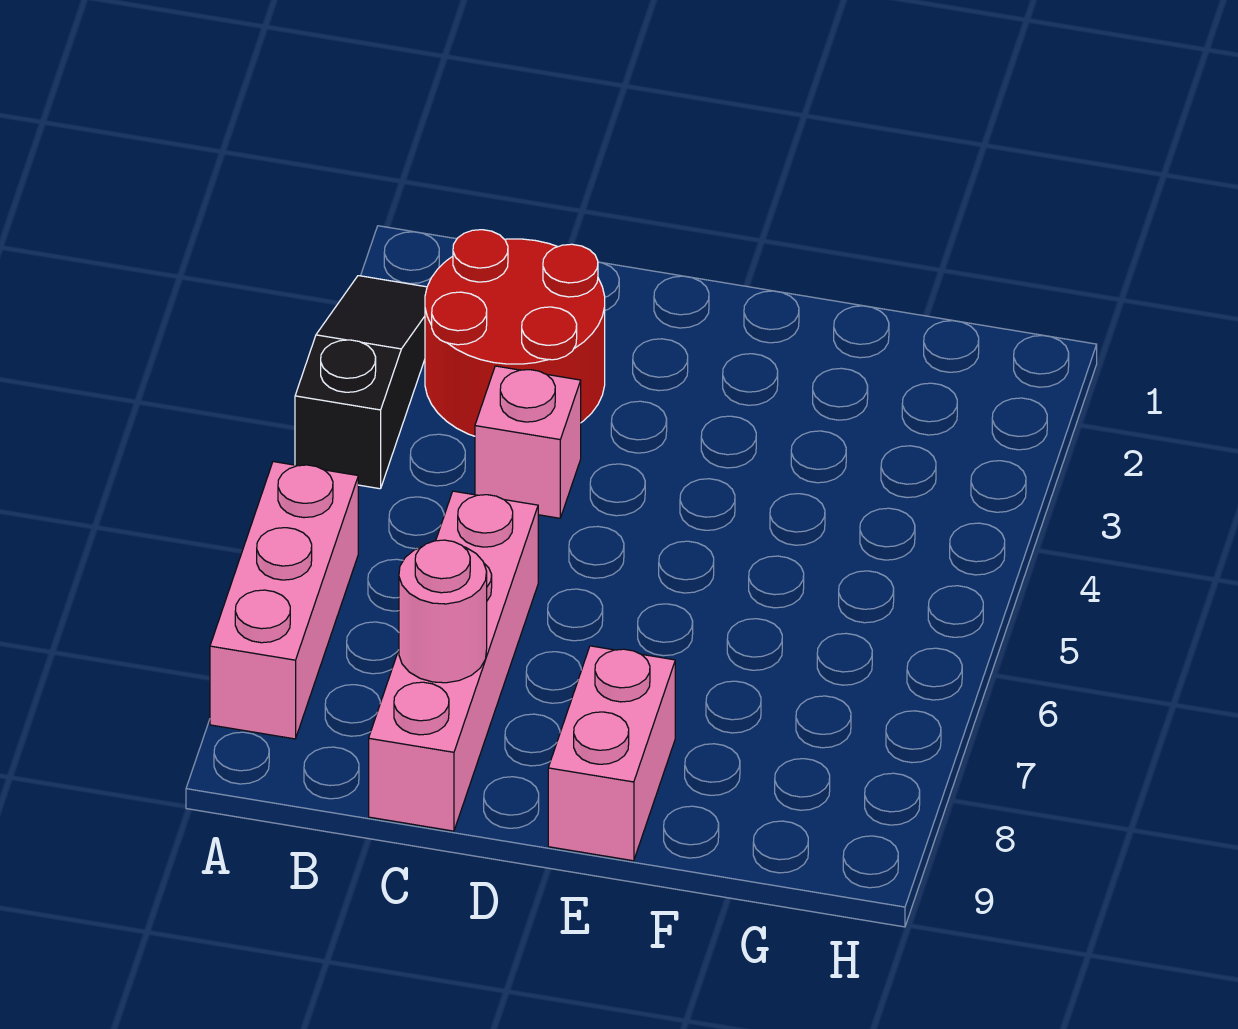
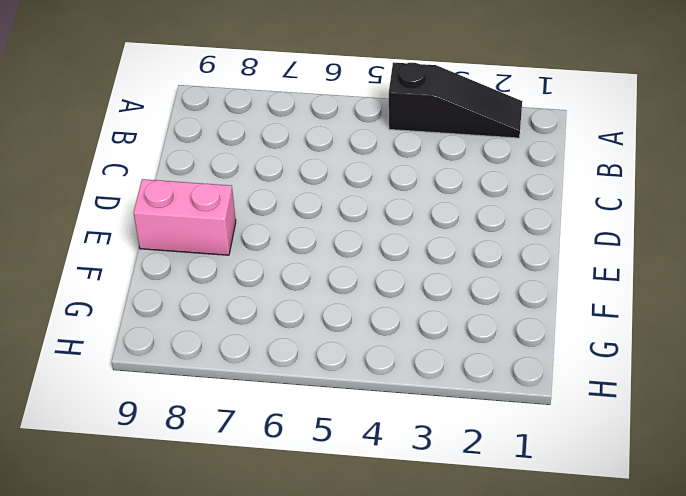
none -> pink brick A6:A8 level 1
none -> red round brick B2:C3 level 1

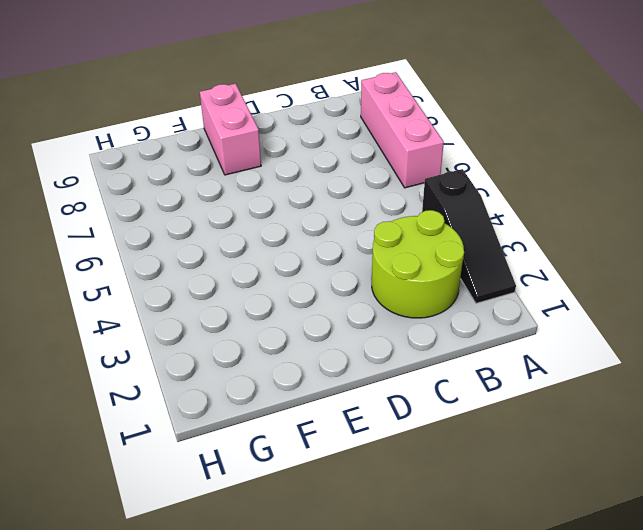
lime round brick B2:C3 level 1 -> red round brick B2:C3 level 1
none -> pink brick C4 level 1
none -> pink brick C6:C9 level 1

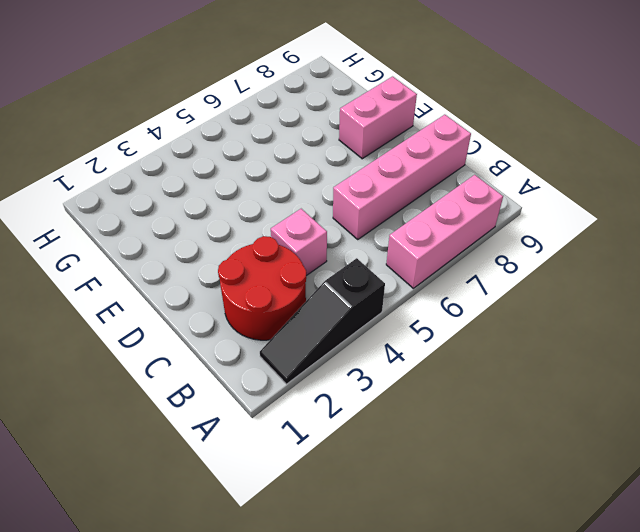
none -> pink round brick C8 level 2

